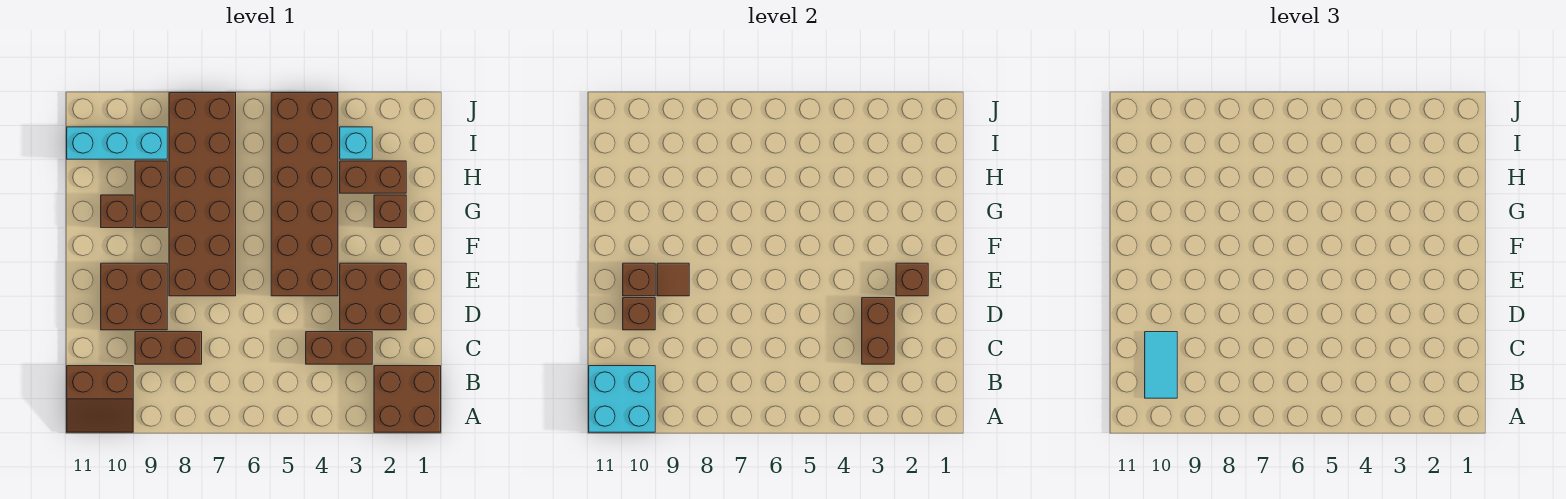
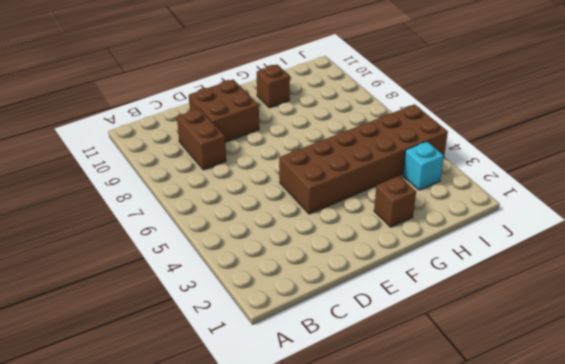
none -> brown brick A1:B2 level 1
none -> brown slope A10:B11 level 1 top B
none -> brown brick C3:C4 level 1

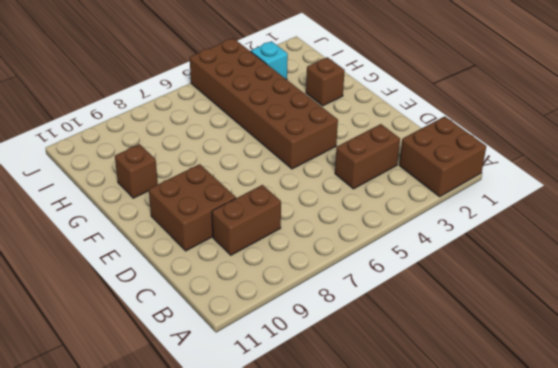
none -> brown slope A10:B11 level 1 top B
none -> brown brick D2:E3 level 1
none -> brown brick E7:J8 level 1

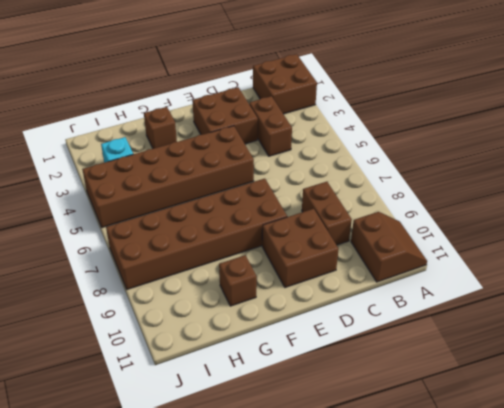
none -> brown brick G9:H9 level 1
none -> brown brick H2:H3 level 1
none -> cyan brick I9:I11 level 1

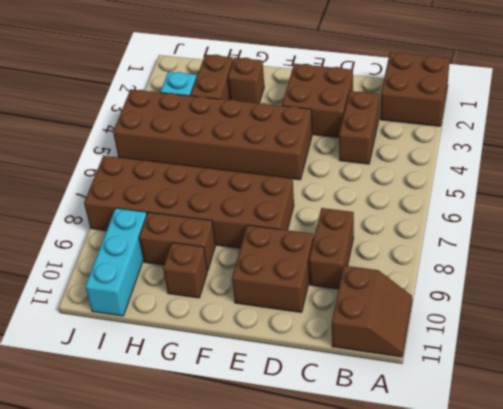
none -> cyan brick A10:B11 level 2
none -> brown brick C3:D3 level 2
none -> brown brick D10 level 2

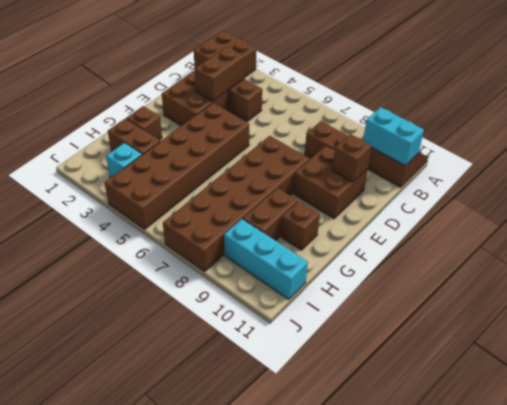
cyan brick B10:B11 level 2 -> cyan brick A10:B11 level 2
none -> brown brick E2 level 2
none -> brown tile E9 level 2
none -> brown brick E10 level 2

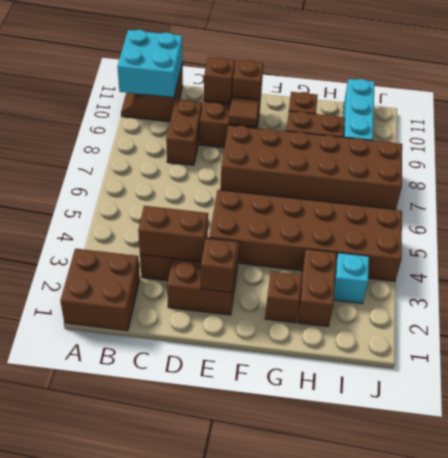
none -> cyan tile B10:C10 level 3

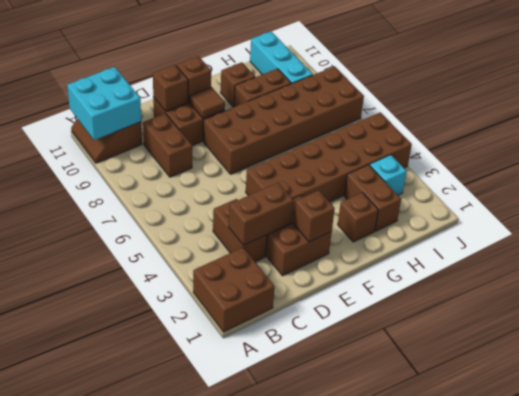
none -> cyan tile B10:C10 level 3

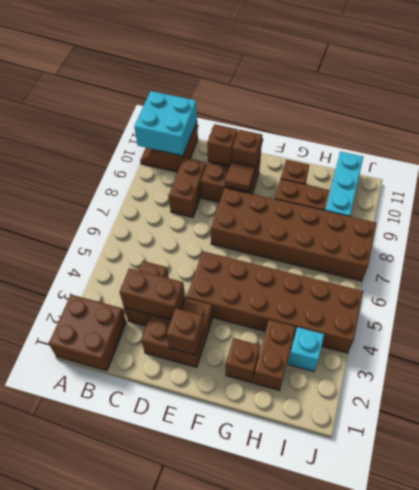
none -> cyan tile B10:C10 level 3

